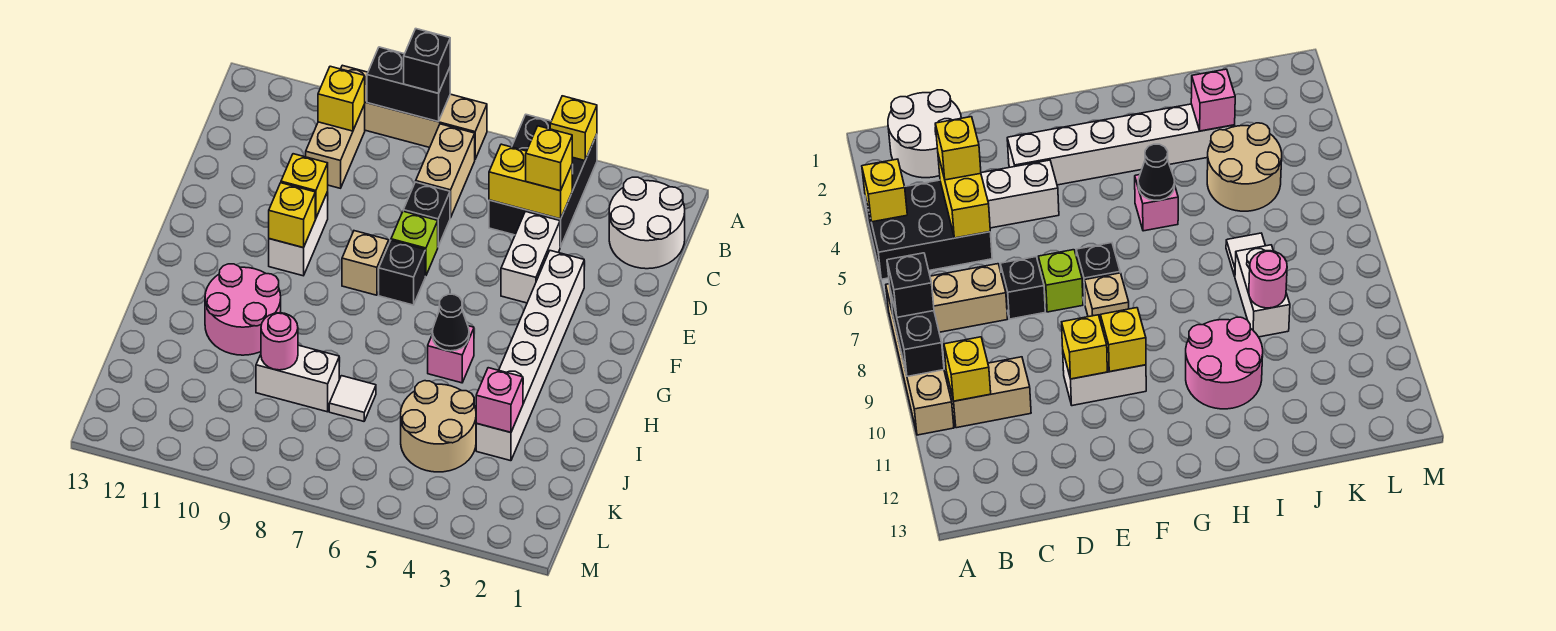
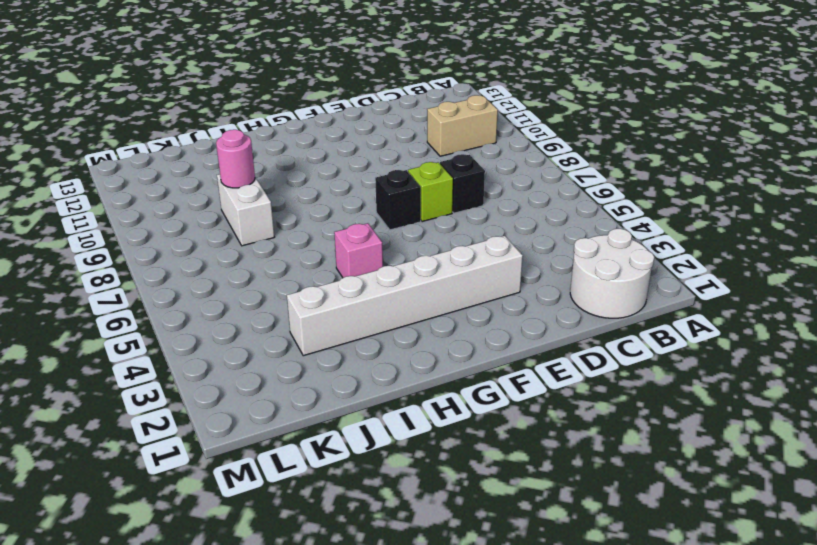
none -> black brick A4:C5 level 1
none -> tan brick A7:A10 level 1
none -> tan brick B7:C7 level 1

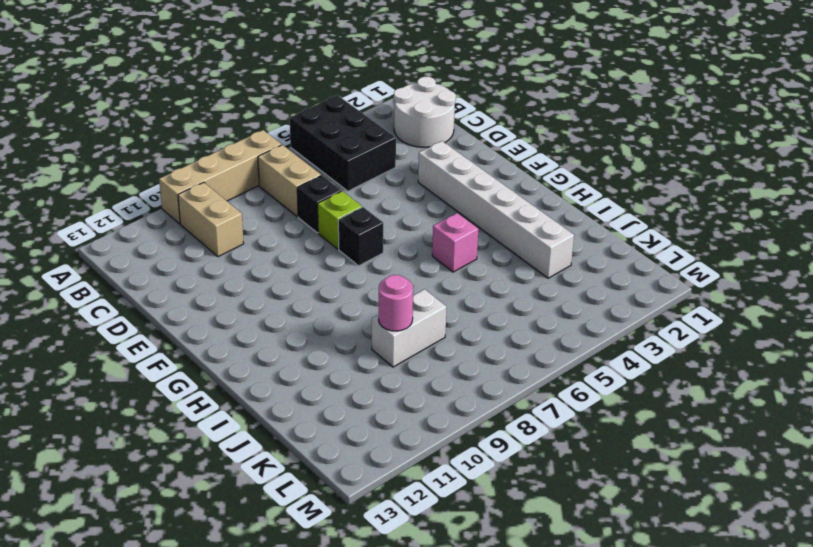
none -> white brick D4:E4 level 1
none -> white brick E10:F10 level 1
none -> tan brick F8 level 1

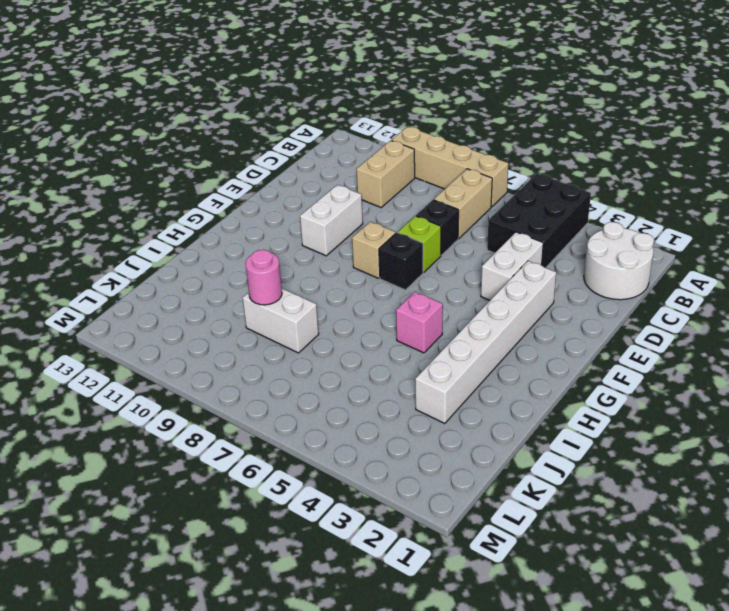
none -> pink round brick H10:I11 level 1
none -> tan round brick J4:K5 level 1
none -> white tile J7 level 1

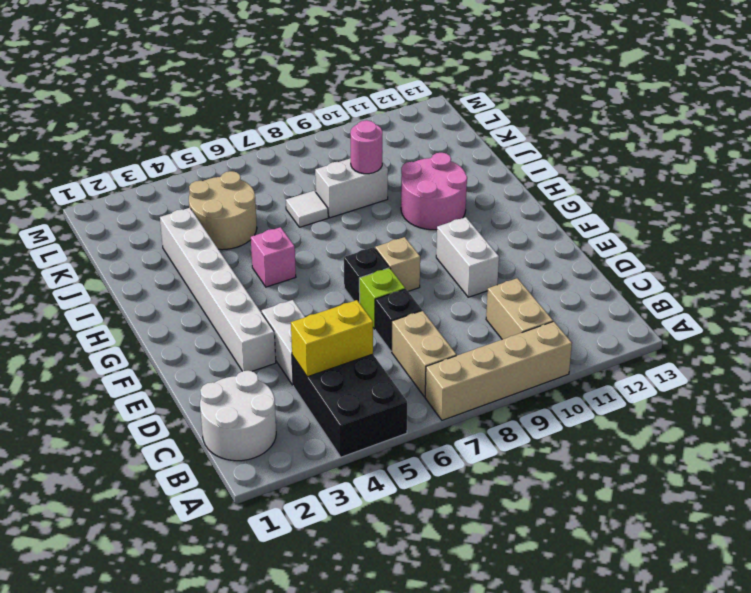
none -> yellow brick A4 level 2
none -> black brick A8:A9 level 2
none -> yellow brick B10 level 2

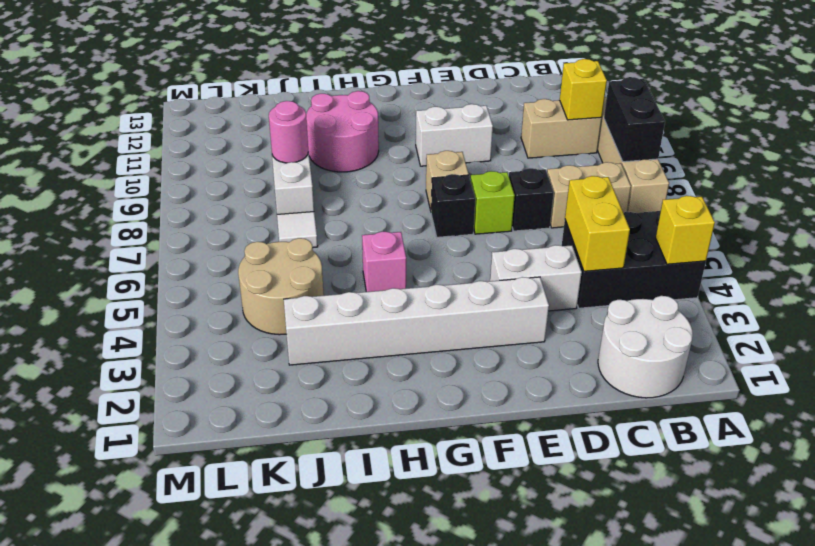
none -> yellow brick E10 level 2
none -> yellow brick F10 level 2
none -> black cone H5 level 2

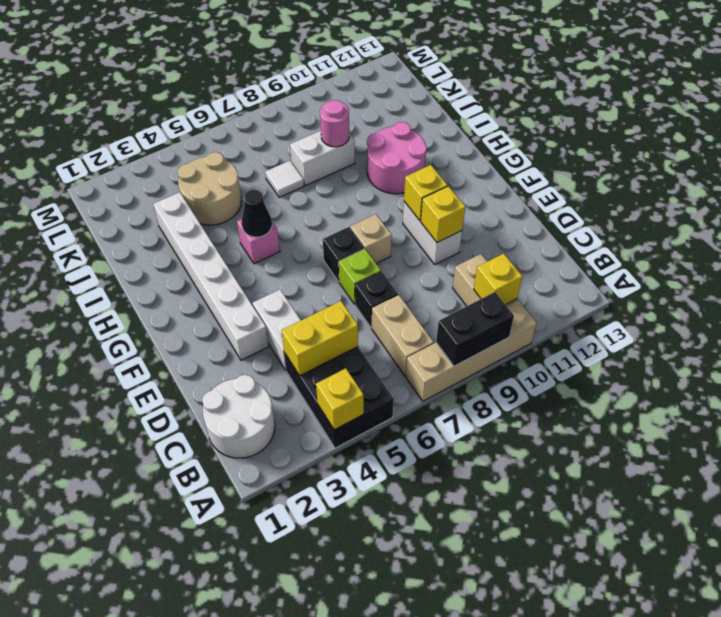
none -> pink brick J3 level 2
none -> black brick A8 level 3
none -> yellow brick C4 level 3

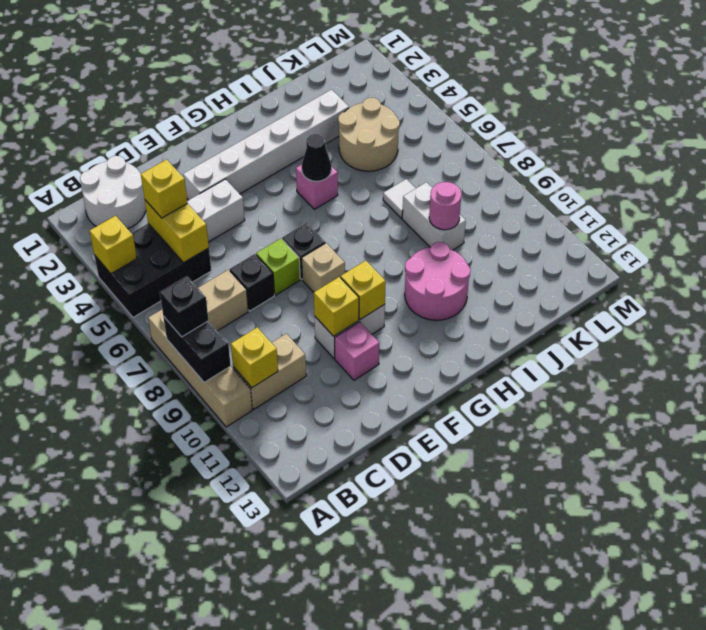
pink brick E11 level 1 -> pink brick J3 level 2

